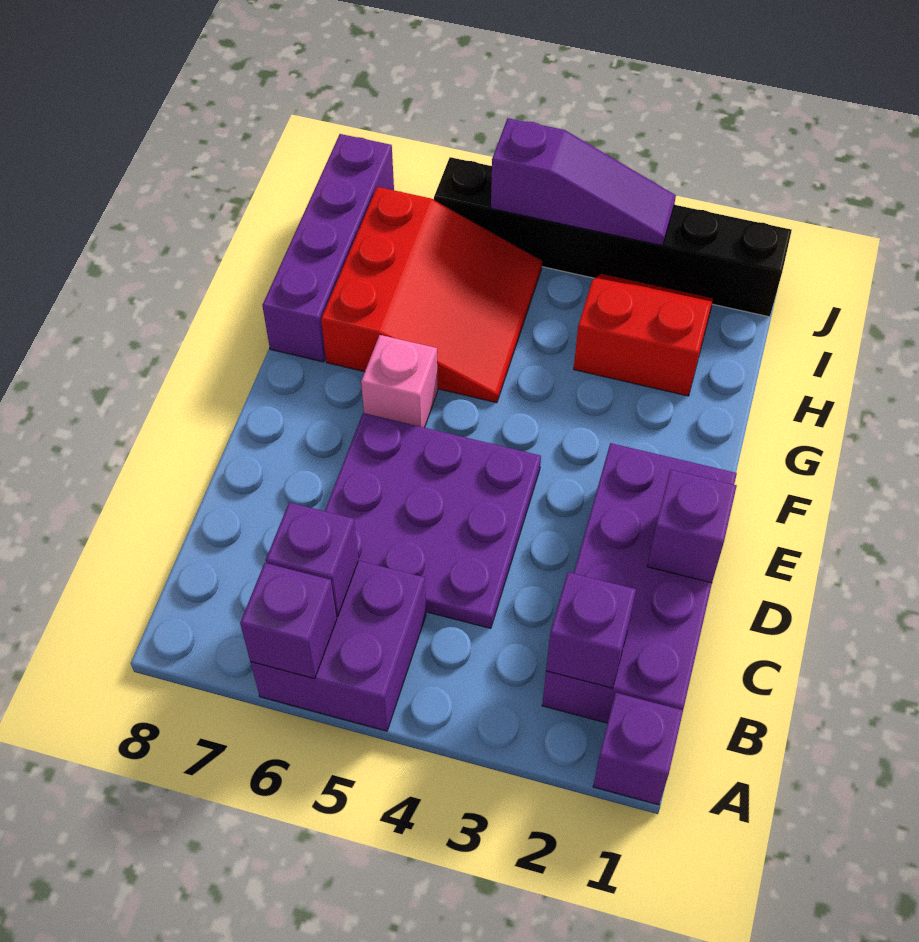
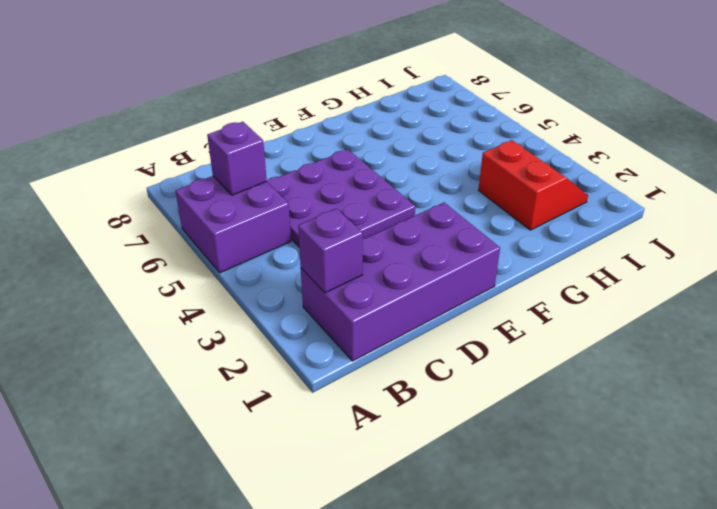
none -> purple brick A1 level 1
none -> pink brick F6 level 1
none -> red slope G5:I7 level 1 top 7

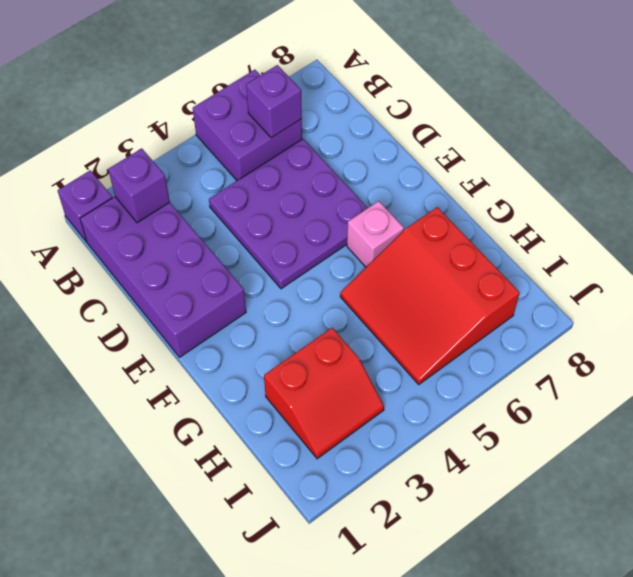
none -> purple brick G8:J8 level 1
none -> black brick J1:J6 level 1
none -> purple brick A6 level 2

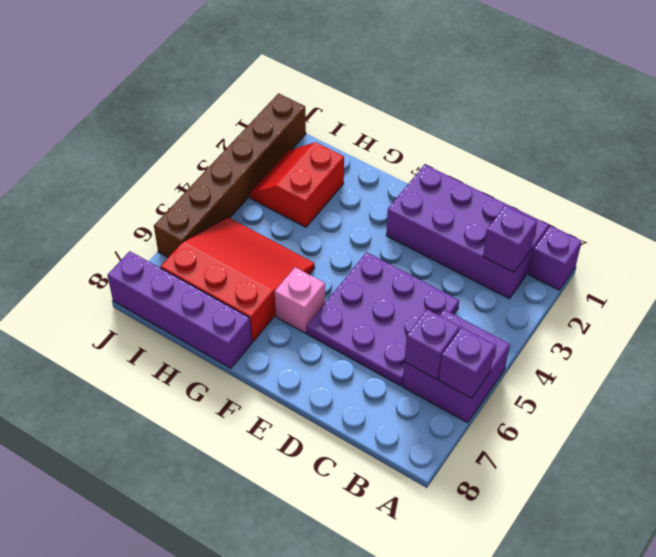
brown brick J1:J6 level 1 -> black brick J1:J6 level 1
none -> purple brick D1 level 2
none -> purple slope J3:J5 level 2 top 5

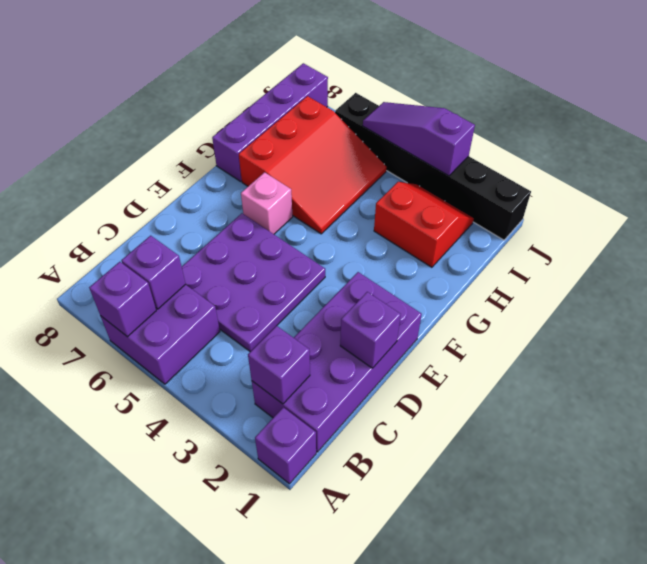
purple slope J3:J5 level 2 top 3 -> purple slope J3:J5 level 2 top 5

